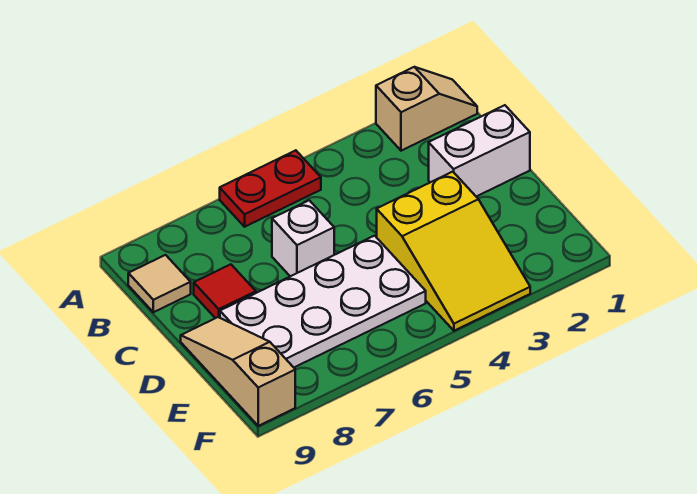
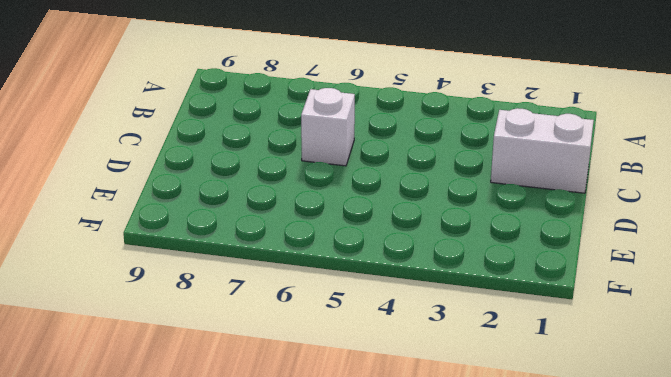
none -> tan slope A1:A2 level 1 top 2
none -> red plate A5:A6 level 1

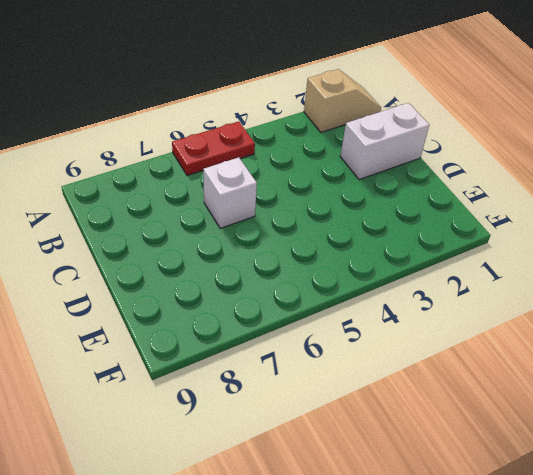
none -> tan tile B9 level 1
none -> red tile C8 level 1

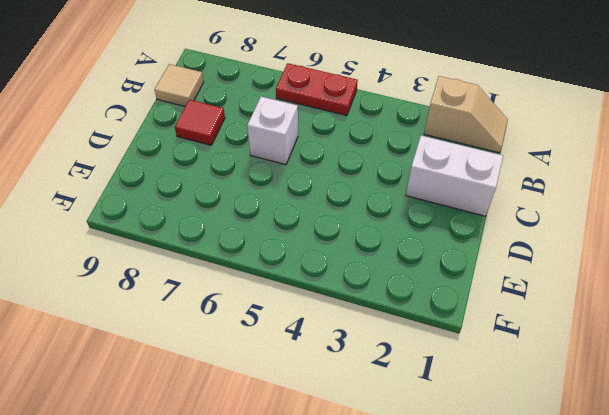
none -> yellow slope D3:F4 level 1 top D
none -> white plate D5:E8 level 1

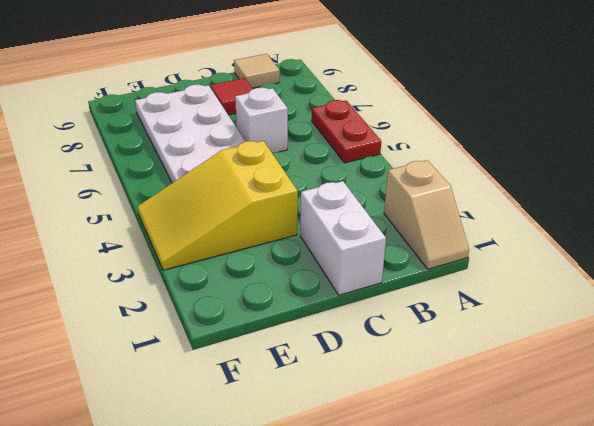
none -> tan slope D9:F9 level 1 top F

